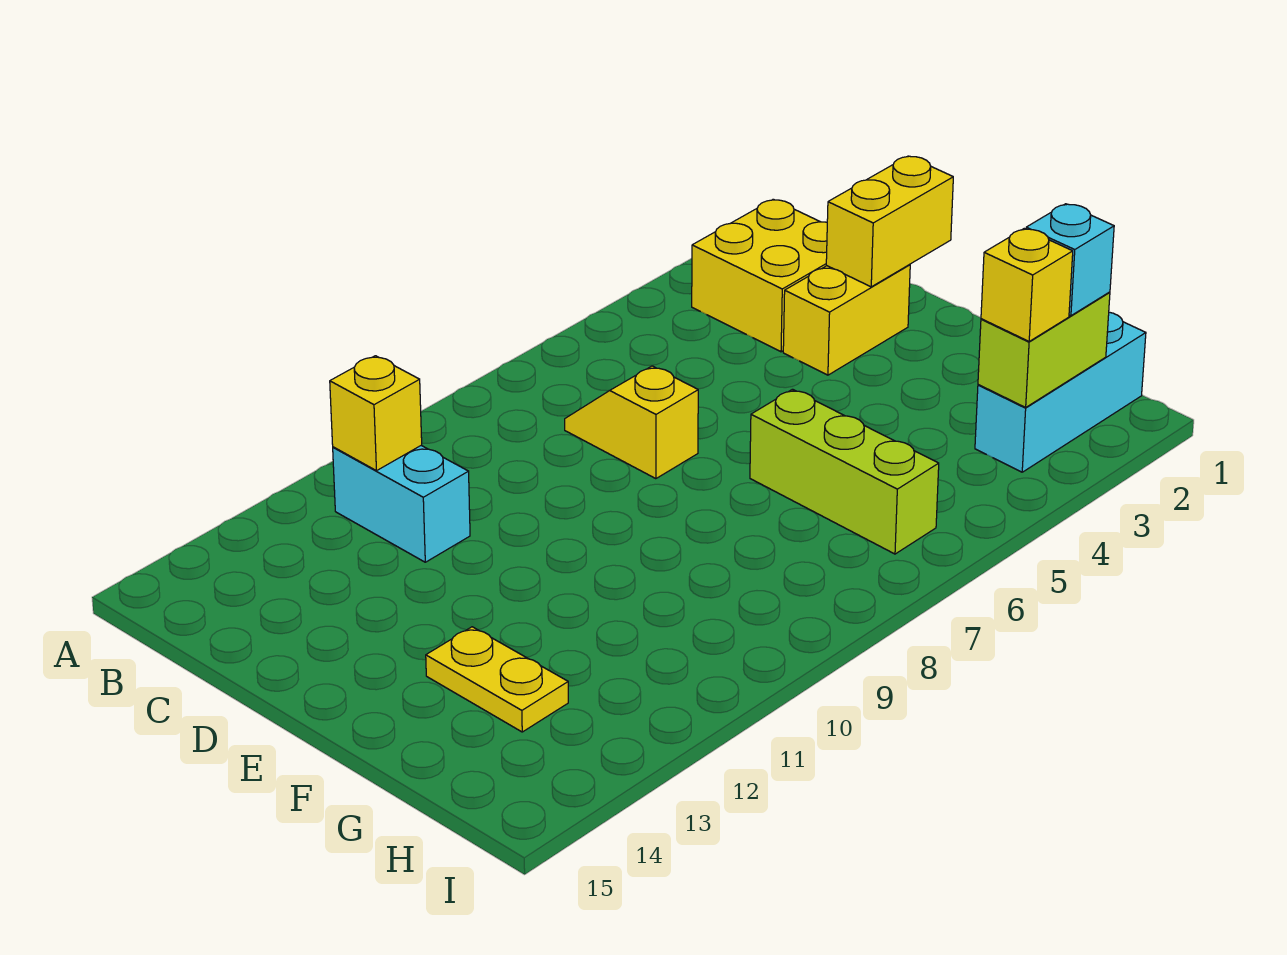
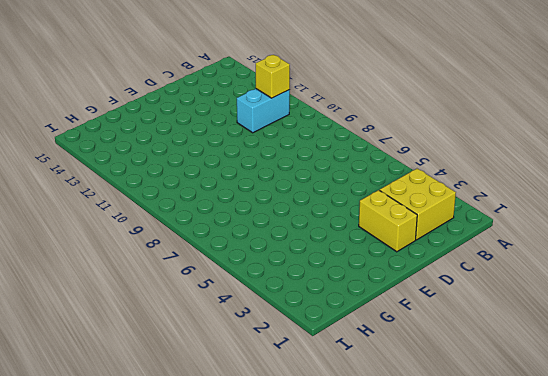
none -> yellow slope C7:D7 level 1 top D
none -> lime brick F6:H6 level 1
none -> yellow plate F13:G13 level 1

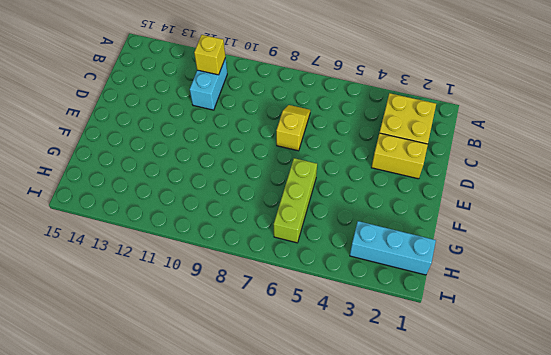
none -> yellow plate F13:G13 level 1
none -> yellow brick D1:D2 level 2
none -> lime brick H2:H3 level 2

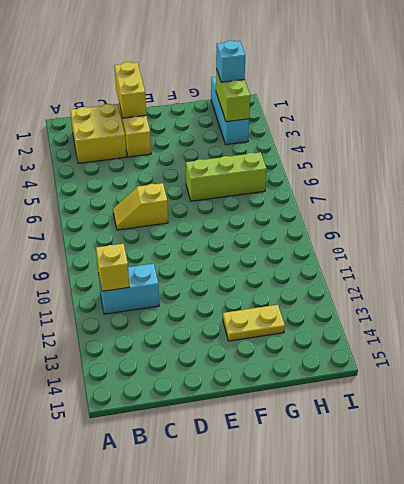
none -> yellow brick H3 level 3

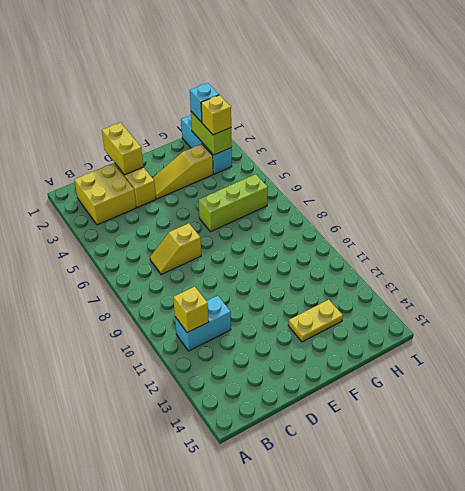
yellow slope E3:G3 level 1 top G -> none

